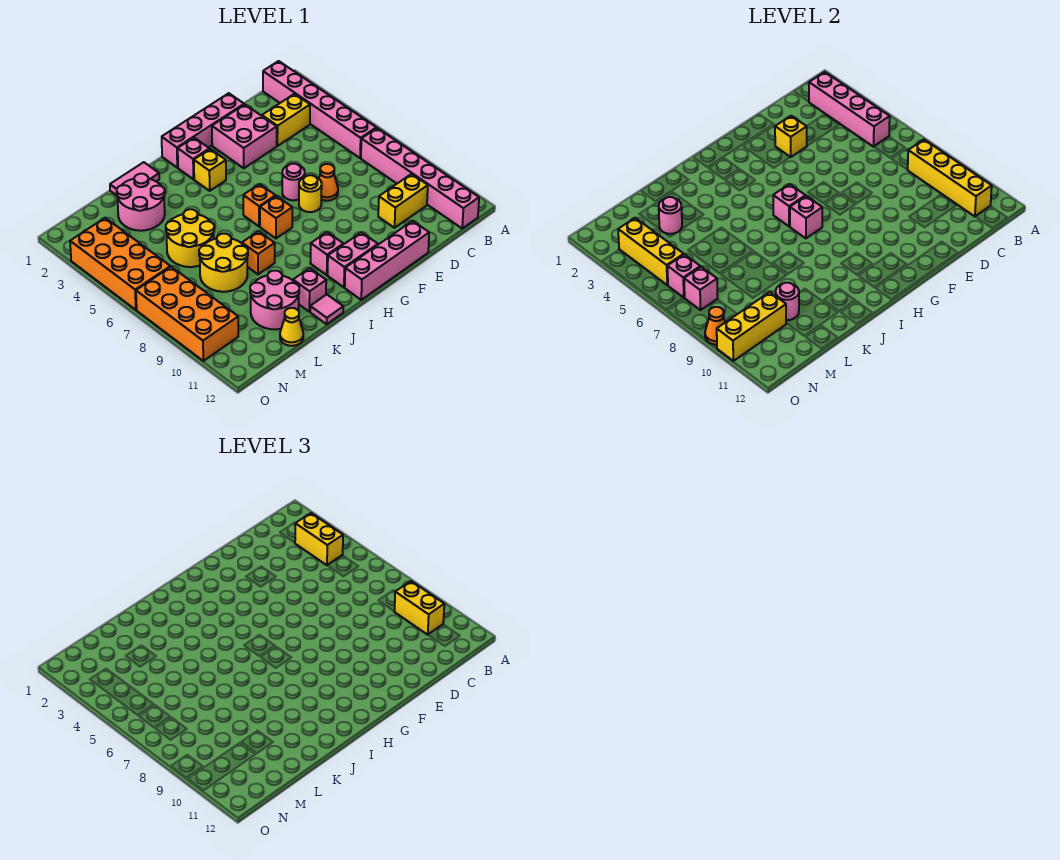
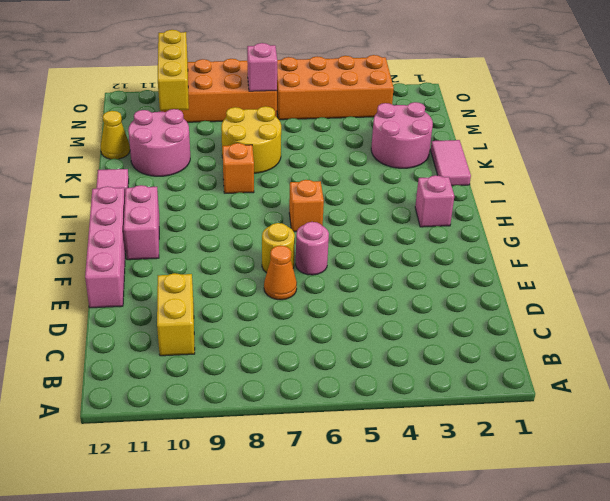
none -> pink brick B1:B6 level 1
none -> pink brick B7:B12 level 1
none -> yellow brick C3:D3 level 1
none -> pink brick E1:H1 level 1

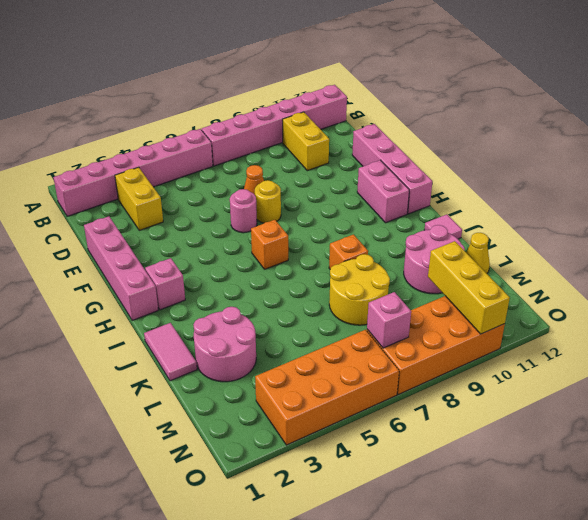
none -> pink brick E2:F3 level 1
none -> yellow brick H3 level 1
none -> orange brick H7 level 1
none -> pink brick H10 level 1

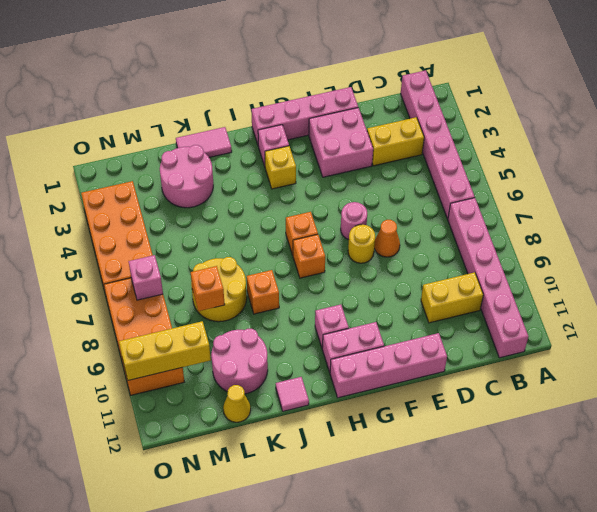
orange brick L8 level 2 -> none
none -> pink brick J11 level 1
none -> yellow round brick K5:L6 level 1
none -> pink brick B2:B5 level 2
none -> yellow brick B8:B11 level 2

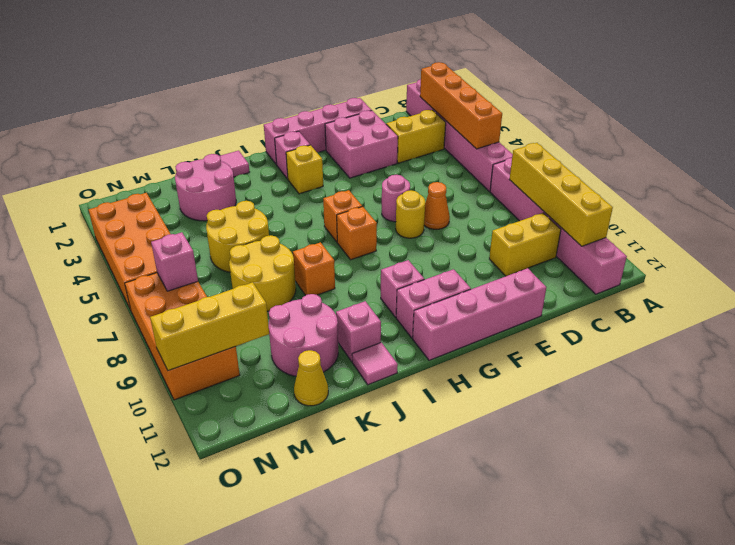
orange brick B2:B5 level 2 -> pink brick B2:B5 level 2
none -> yellow brick E3 level 2
none -> pink brick H6 level 2
none -> pink brick H7 level 2
none -> pink round brick L3 level 2

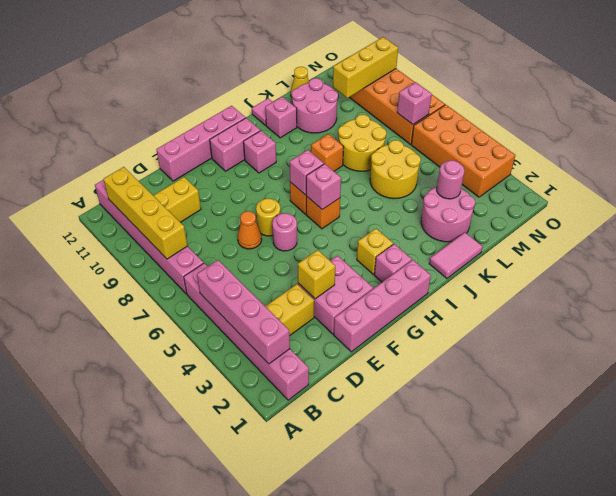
none -> pink round brick L10 level 2
none -> yellow brick N3:N5 level 2
none -> pink brick N6 level 2
none -> orange cone O9 level 2

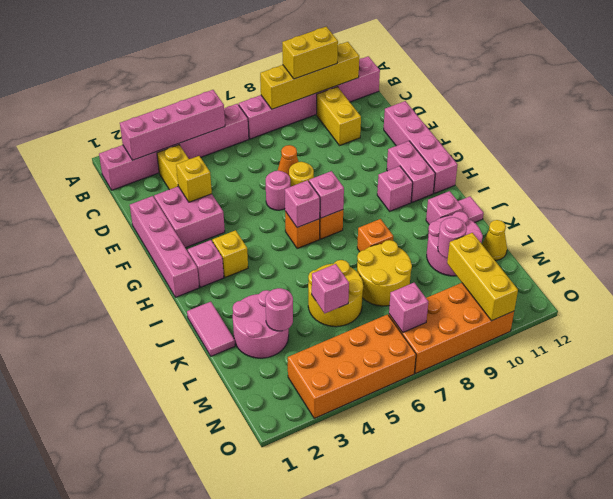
pink brick L5 level 2 -> pink brick N6 level 2
none -> yellow brick N3:N5 level 2
none -> orange cone O9 level 2
none -> yellow brick B3:B4 level 3

